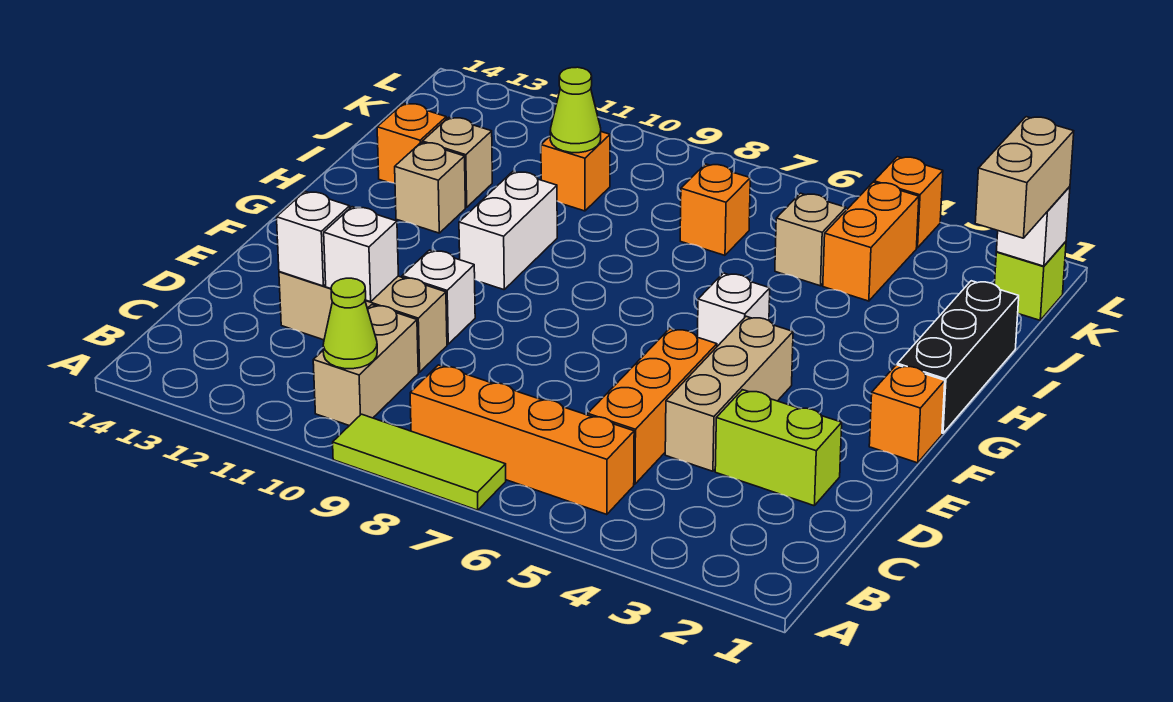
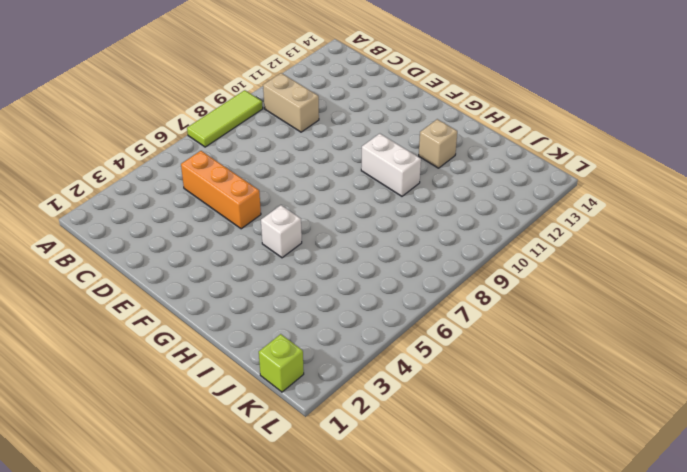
none -> orange brick B5:B8 level 1
none -> lime brick D2:D3 level 1
none -> tan brick D4:F4 level 1

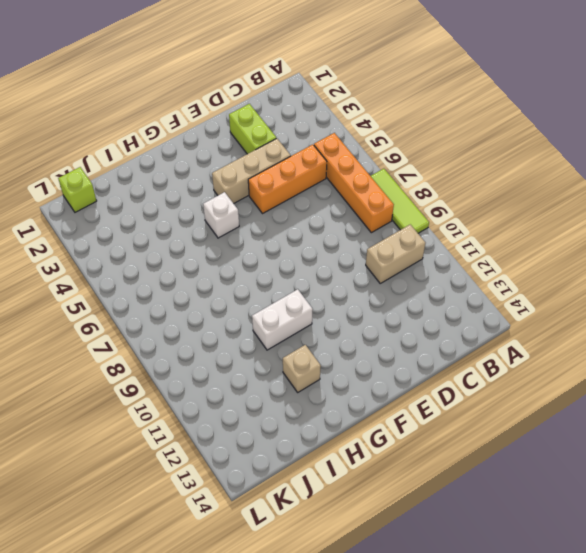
none -> tan brick D10:D12 level 1
none -> white brick E10 level 1
none -> orange brick F1 level 1

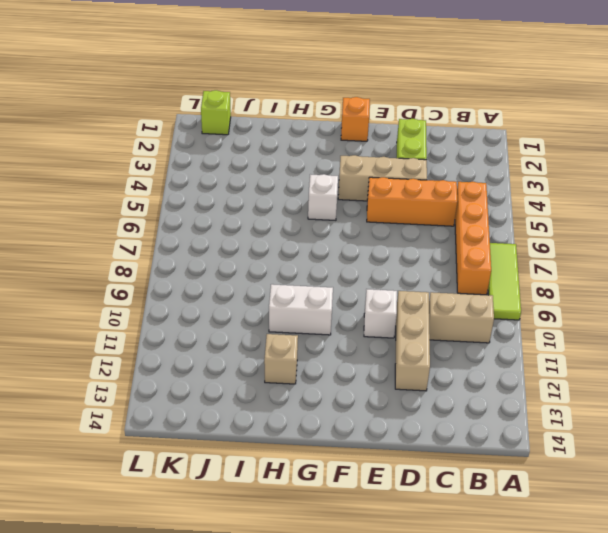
none -> black brick G1:I1 level 1
none -> tan brick I12 level 1
none -> orange brick I13 level 1

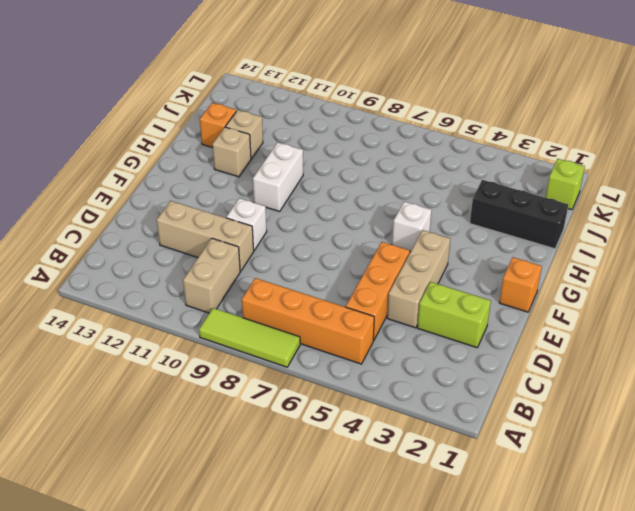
black brick I1:I3 level 1 -> black brick G1:I1 level 1
none -> orange brick J4:K4 level 1
none -> tan brick J5 level 1
none -> orange brick J7 level 1

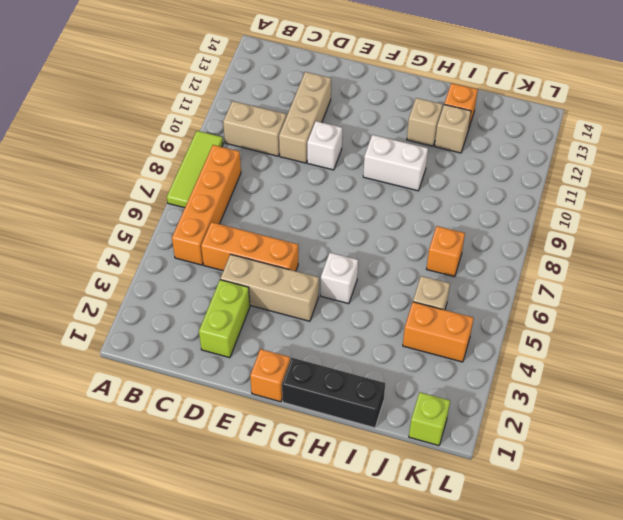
none -> orange brick J10 level 1
none -> orange brick L4 level 1
none -> lime cone B10 level 2

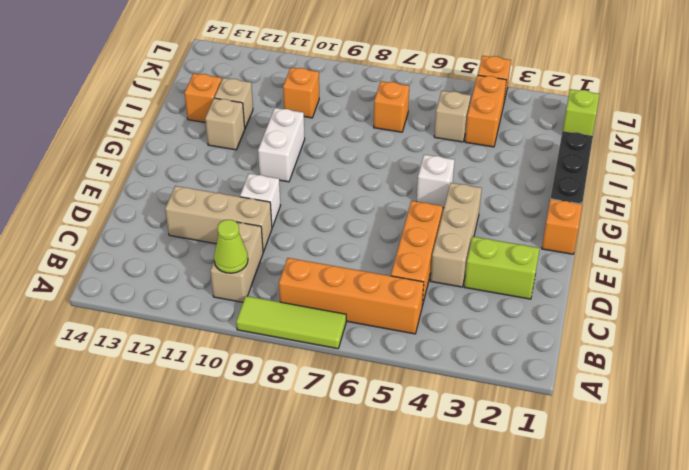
none -> white brick D11 level 2
none -> white brick D12 level 2
none -> lime cone J10 level 2

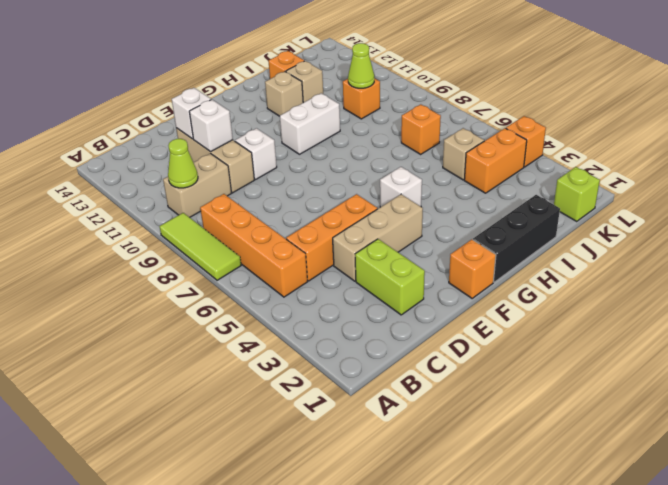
none -> white brick K1 level 2
none -> tan brick J1:K1 level 3

